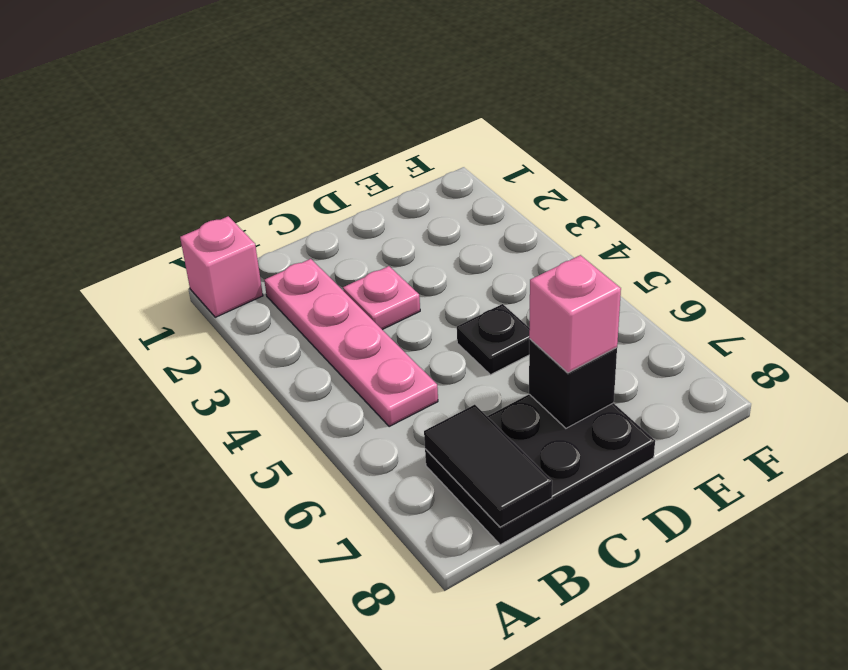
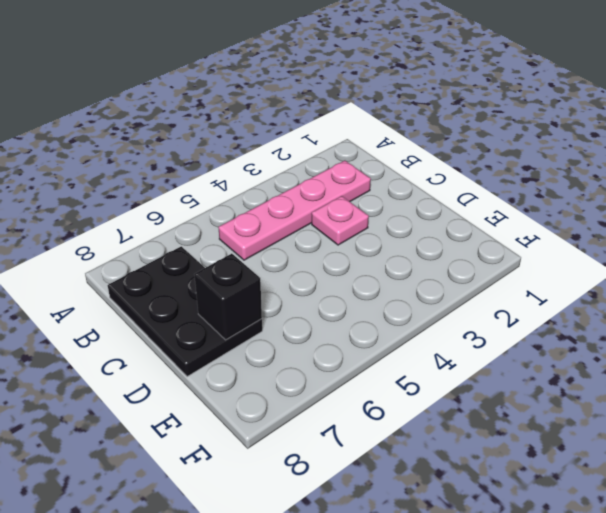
none -> pink brick A1 level 1
none -> black plate D5 level 1

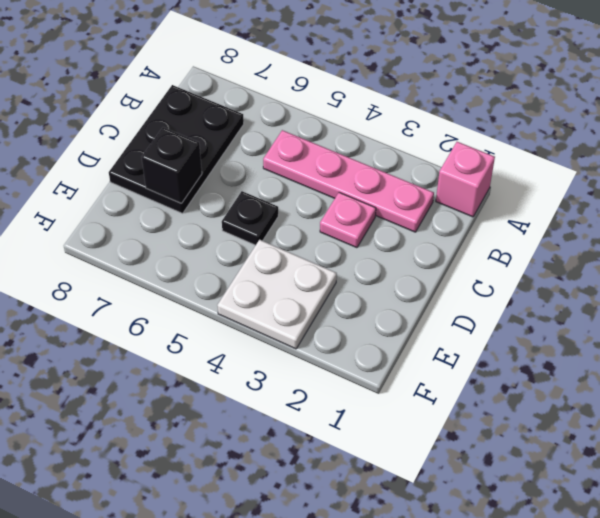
white plate E3:F4 level 1 -> none
none -> black tile B7:B8 level 2
none -> pink brick D7 level 3

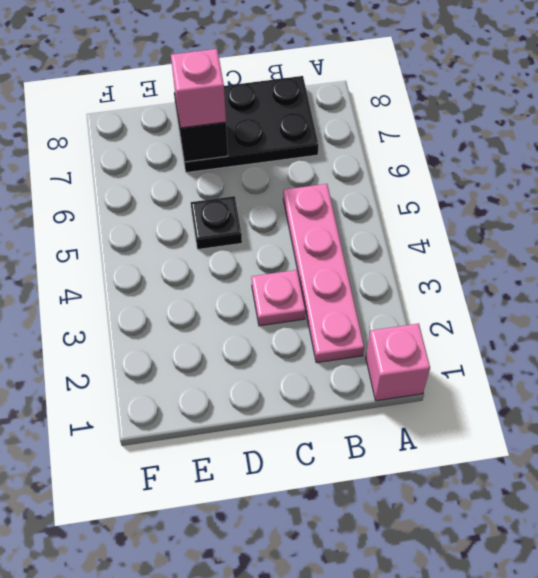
none -> black tile B7:B8 level 2

